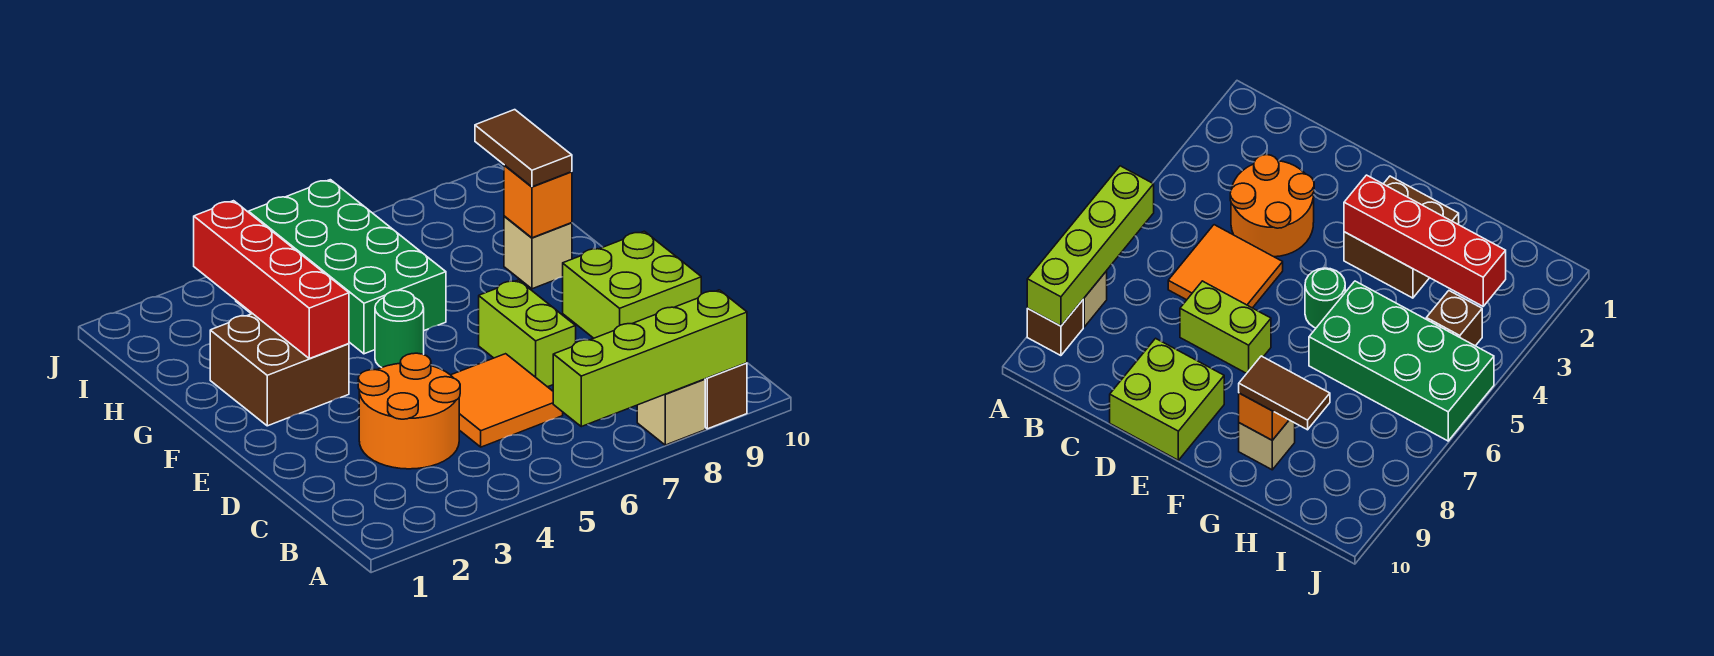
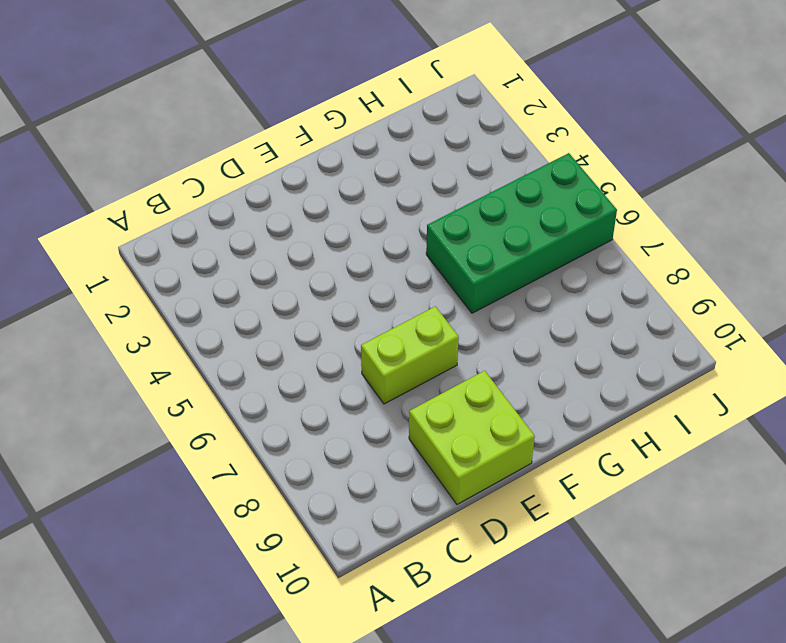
none -> tan brick A8 level 1
none -> brown brick A9 level 1
none -> orange round brick C3:D4 level 1

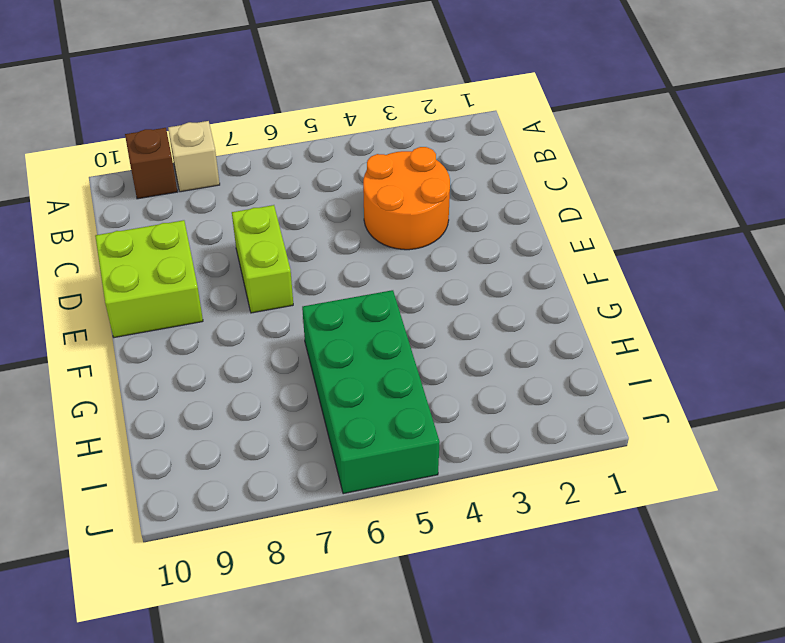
none -> orange tile C5:D6 level 1
none -> brown brick F2:G3 level 1
none -> green round brick F5 level 1

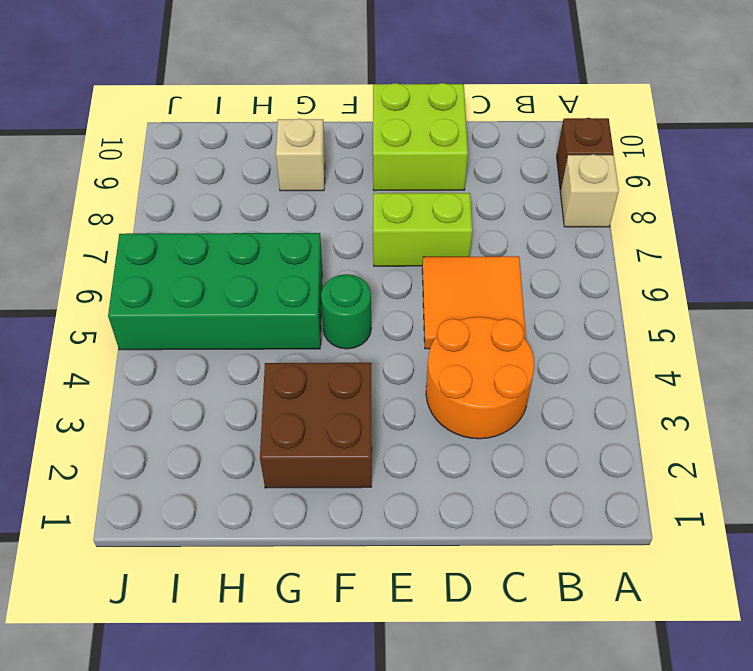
none -> brown brick I4 level 1
none -> lime brick A6:A9 level 2
none -> red brick F3:I3 level 2

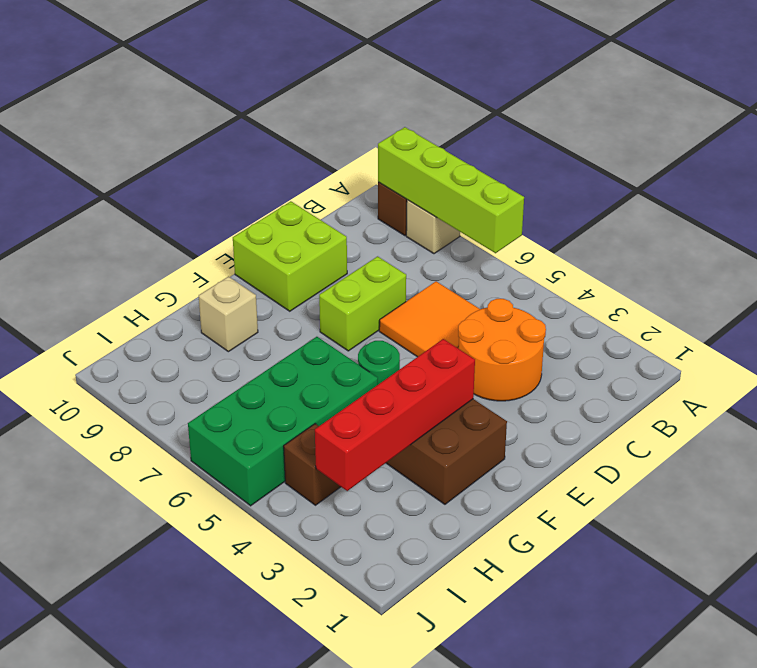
none -> orange brick G9 level 2
none -> brown tile G9:H9 level 3

